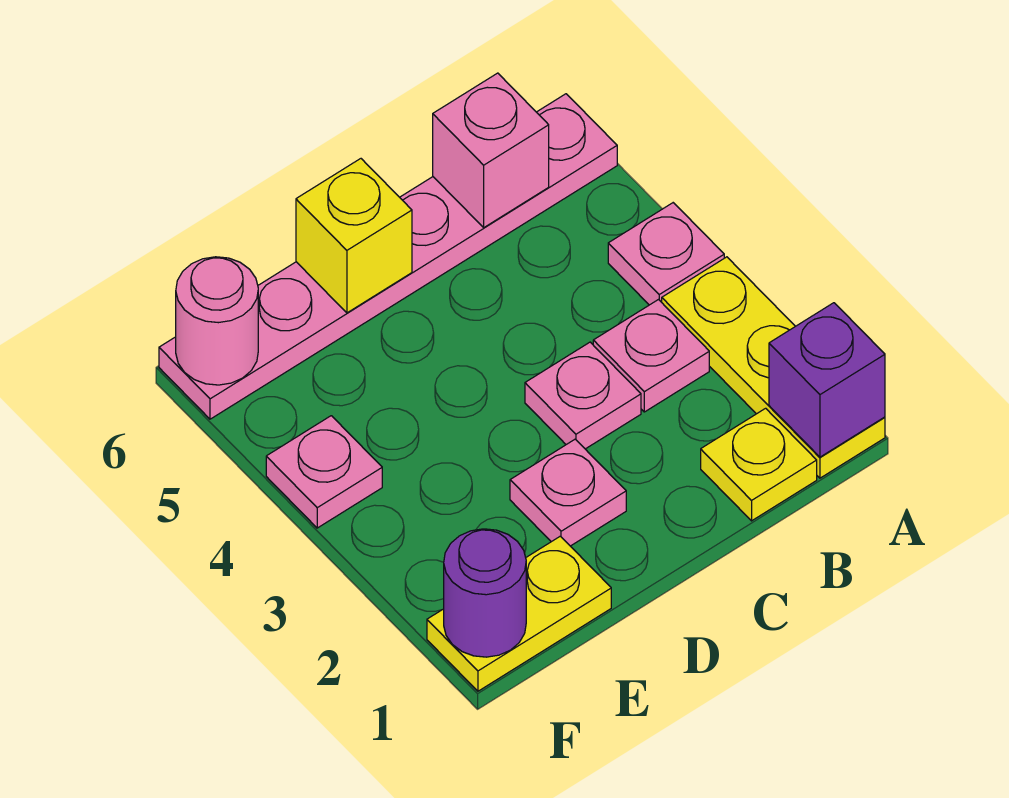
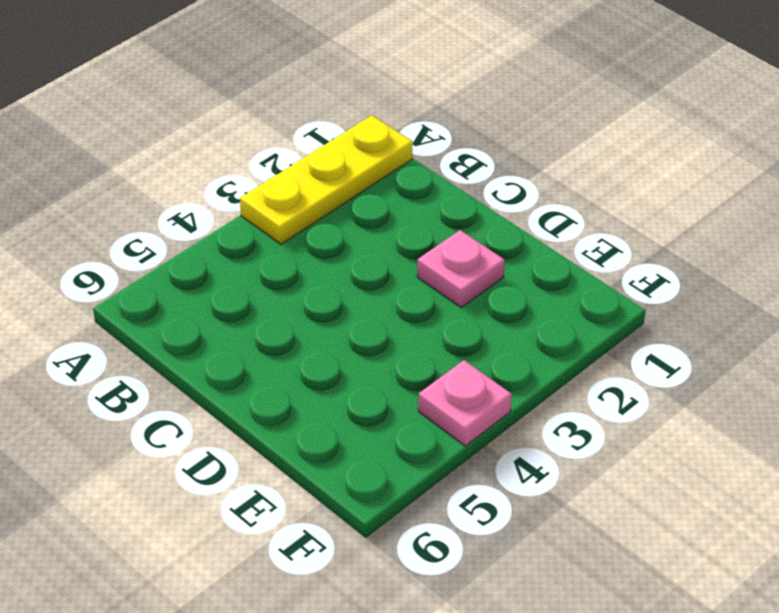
none -> pink plate A4 level 1
none -> pink plate A6:F6 level 1
none -> yellow plate B1 level 1

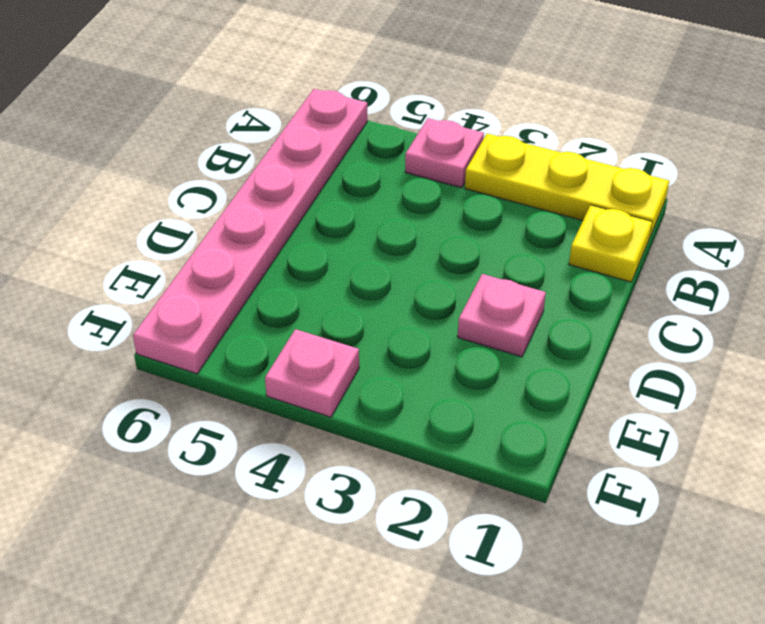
none -> pink plate B3 level 1
none -> pink plate C3 level 1
none -> yellow plate E1:F1 level 1

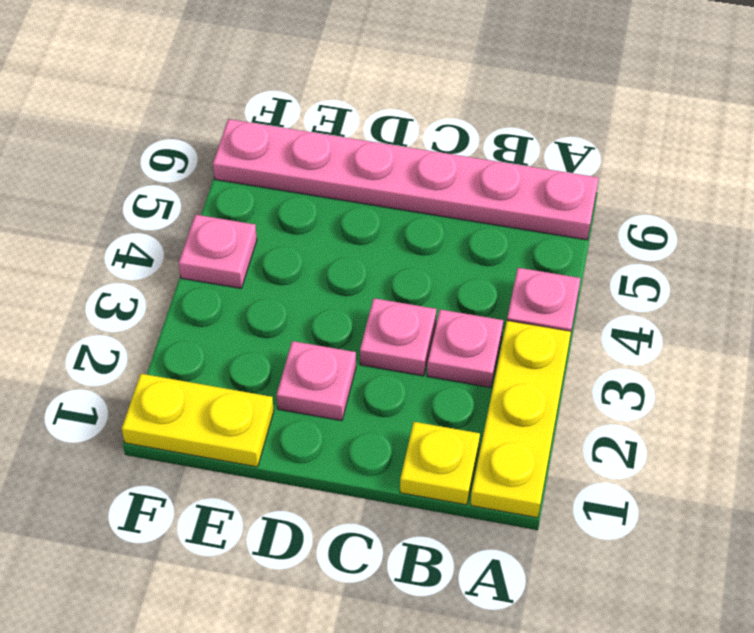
none -> purple brick A1 level 2
none -> pink brick B6 level 2
none -> yellow brick D6 level 2

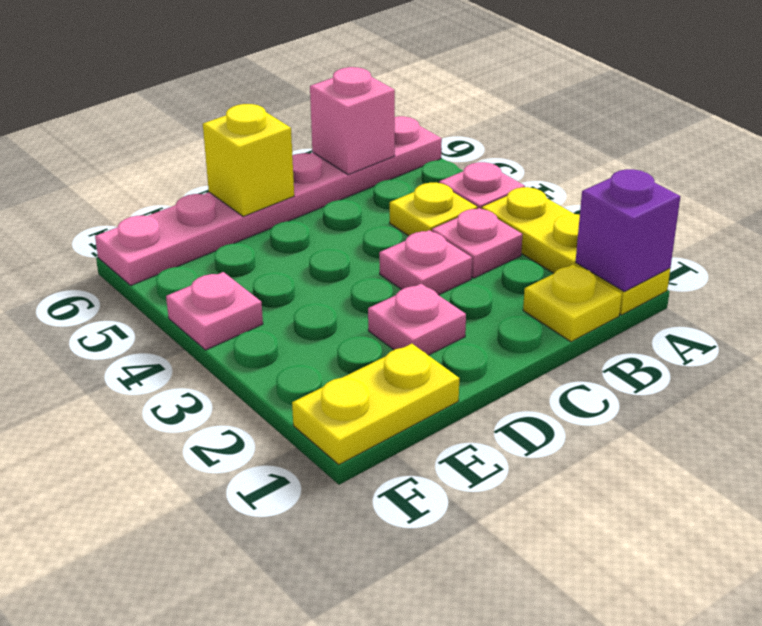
yellow plate B4 level 1 -> none
none -> purple round brick F1 level 2
none -> pink round brick F6 level 2

